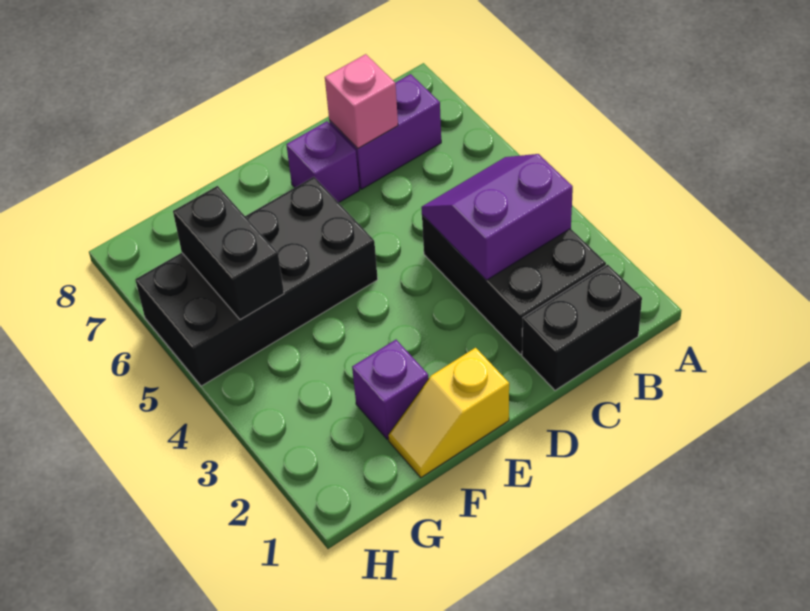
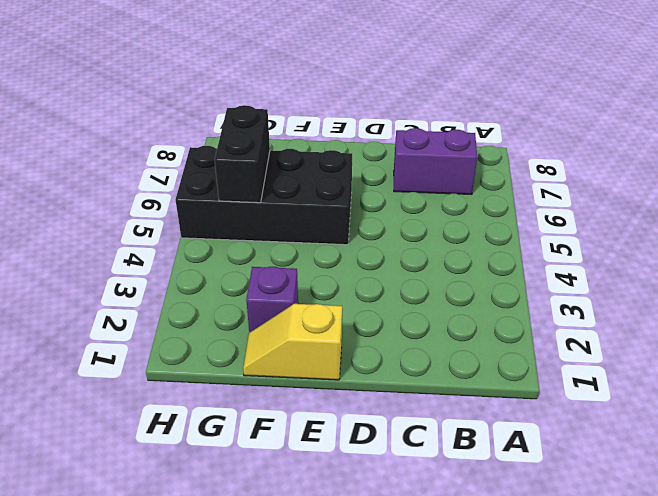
none -> black brick B1:C1 level 1
none -> black brick B2:C4 level 1

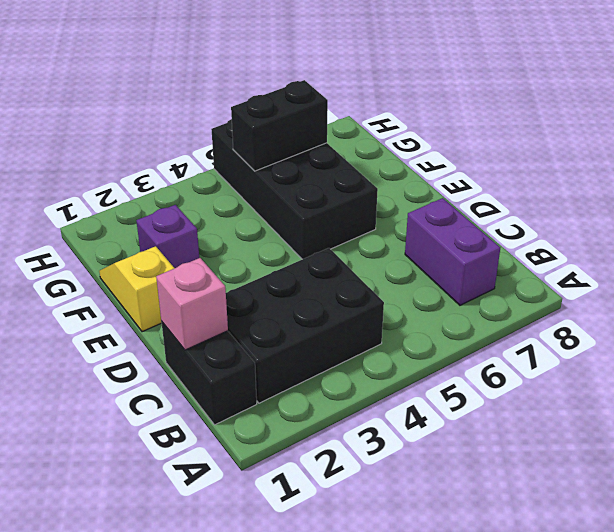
pink brick C1 level 2 -> pink brick C7 level 2
none -> purple brick D7 level 1
none -> purple slope B3:C4 level 2 top 3

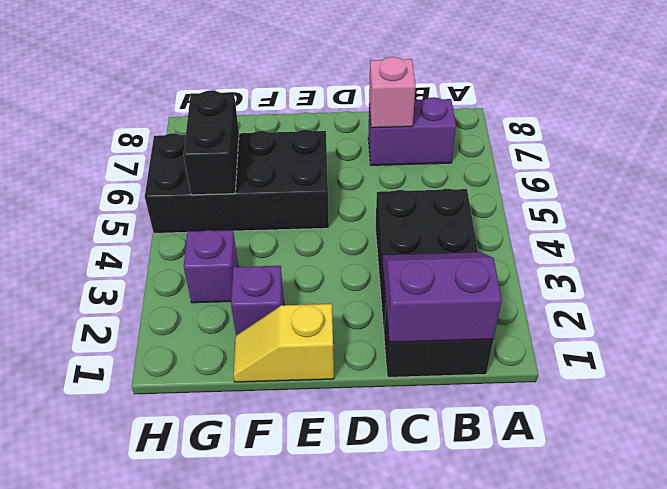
purple slope B1:C2 level 2 top 1 -> purple slope B3:C4 level 2 top 3
purple brick G3 level 1 -> purple brick D7 level 1

